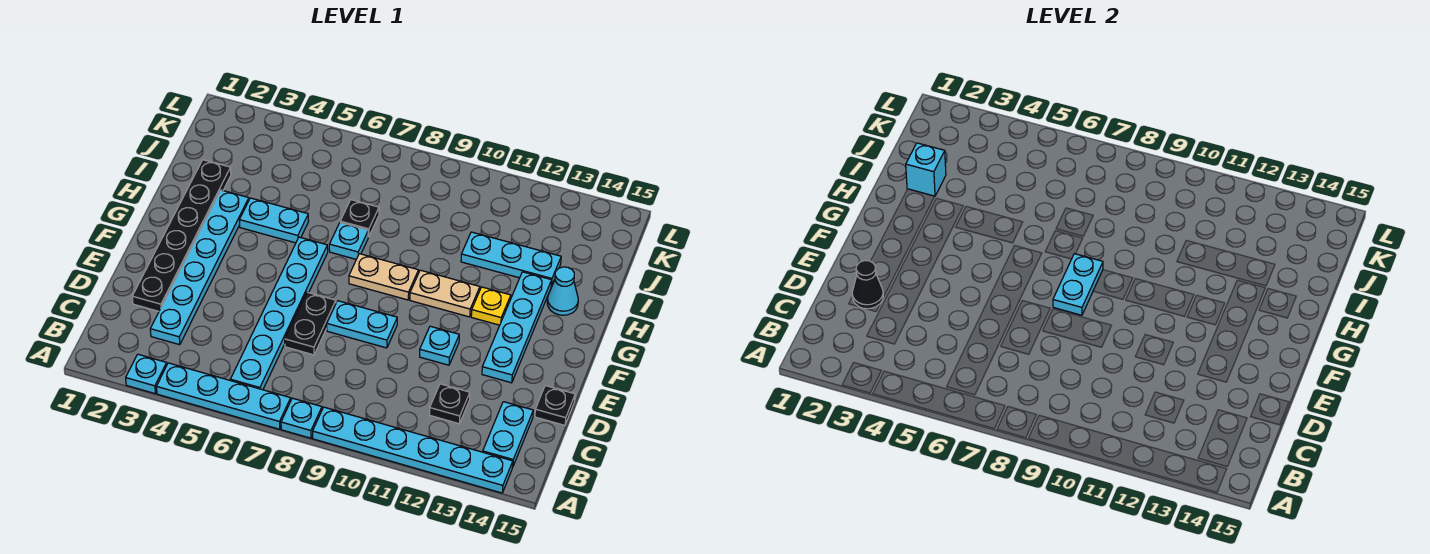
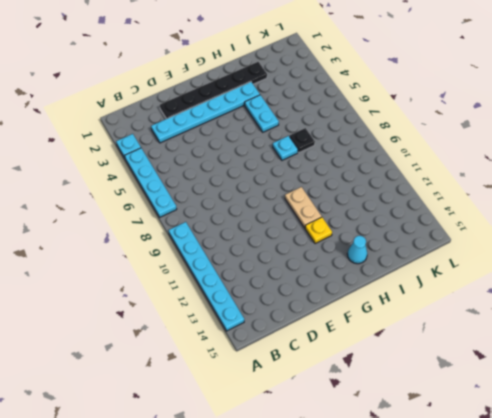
none -> cyan plate A8 level 1
none -> cyan plate B6:G6 level 1
none -> cyan plate B14:C14 level 1

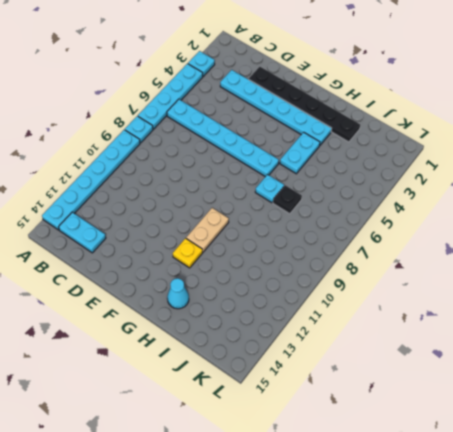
none -> black plate C12 level 1
none -> black plate D7:E7 level 1
none -> black plate D15 level 1

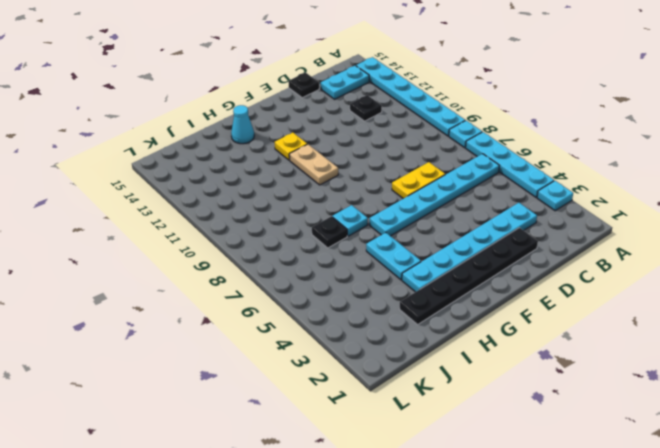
yellow plate D7:E7 level 1 -> black plate D7:E7 level 1
none -> cyan plate E8:E9 level 1
none -> cyan plate E11 level 1
none -> cyan plate E13:H13 level 1

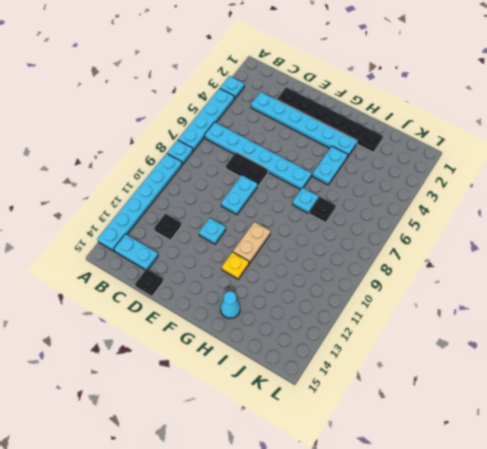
none -> cyan plate E13:H13 level 1
none -> tan plate G8:G9 level 1
none -> cyan plate I11:I13 level 1

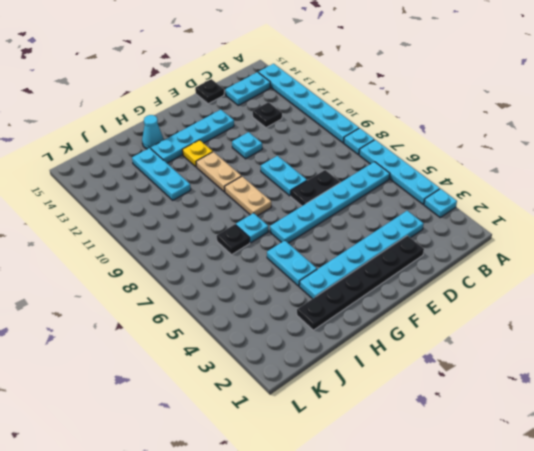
none -> black cone D2 level 2
none -> cyan plate F8:G8 level 2
none -> cyan brick I2 level 2

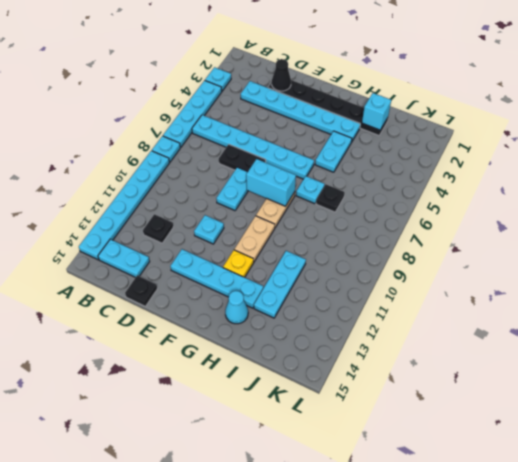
cyan brick F8:G8 level 2 -> cyan plate F8:G8 level 2

